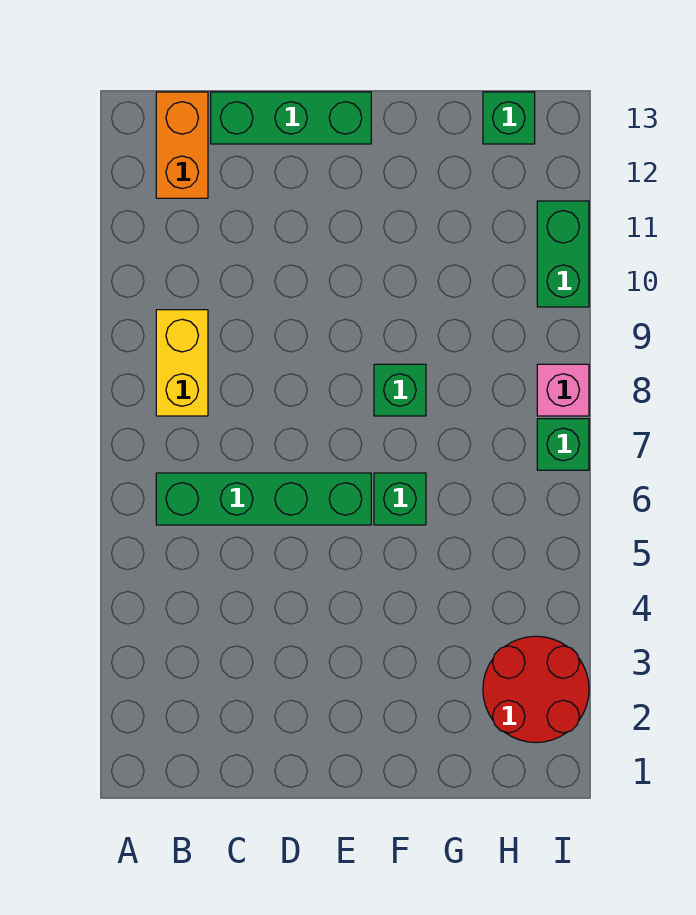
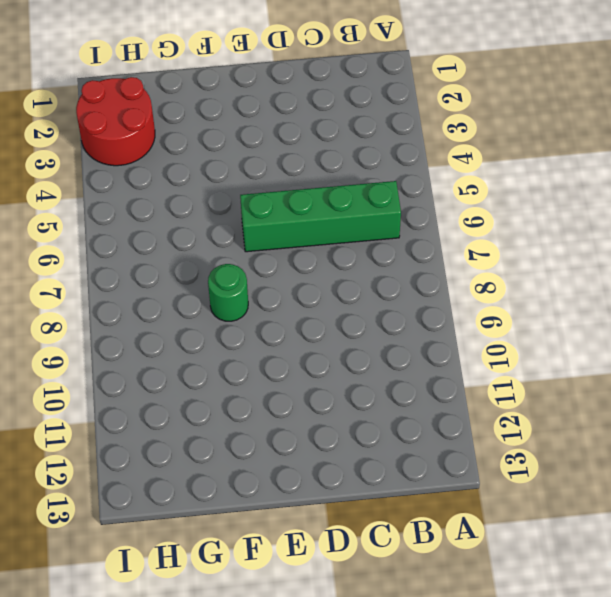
green round brick F8 level 1 -> green brick F8 level 1
none -> yellow brick B8:B9 level 1
none -> orange brick B12:B13 level 1

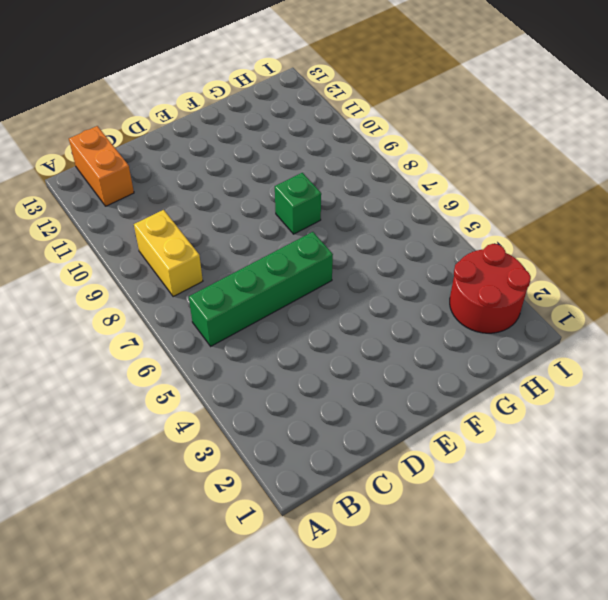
none -> green brick C13:E13 level 1
none -> green brick F6 level 1

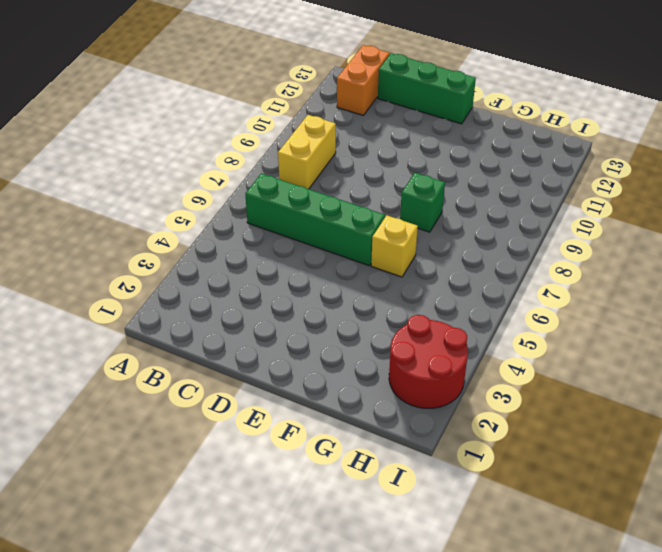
yellow brick F6 level 1 -> green brick F6 level 1
none -> green brick H13 level 1
none -> green brick I7 level 1

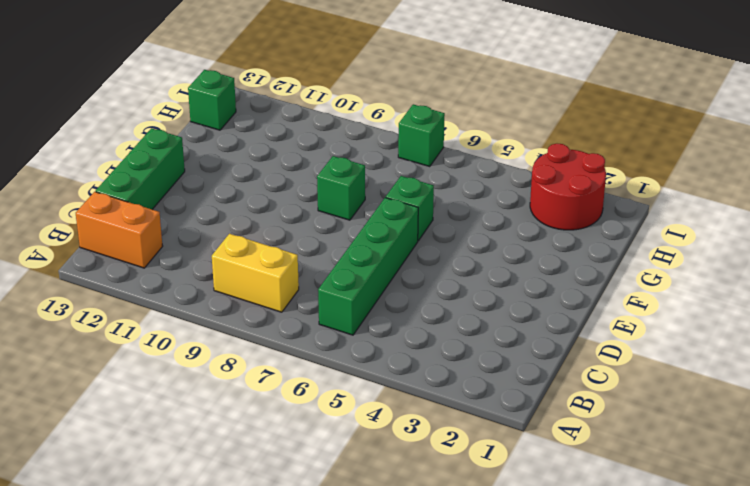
none -> pink brick I8 level 1
none -> green brick I10:I11 level 1

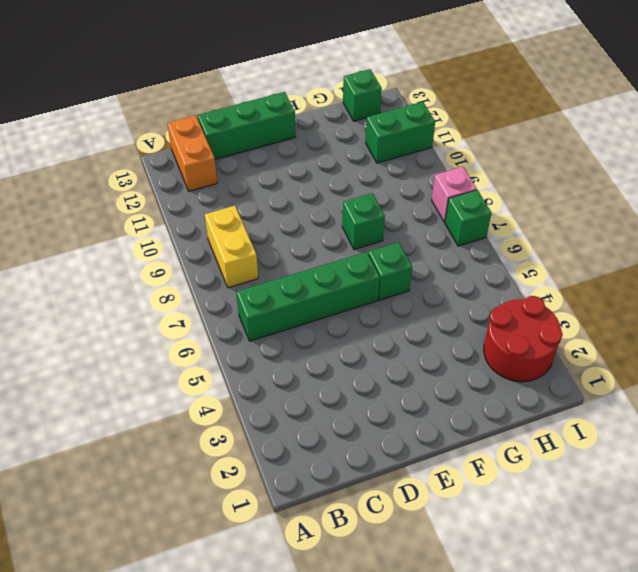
green brick H11:I11 level 1 -> green brick I10:I11 level 1

